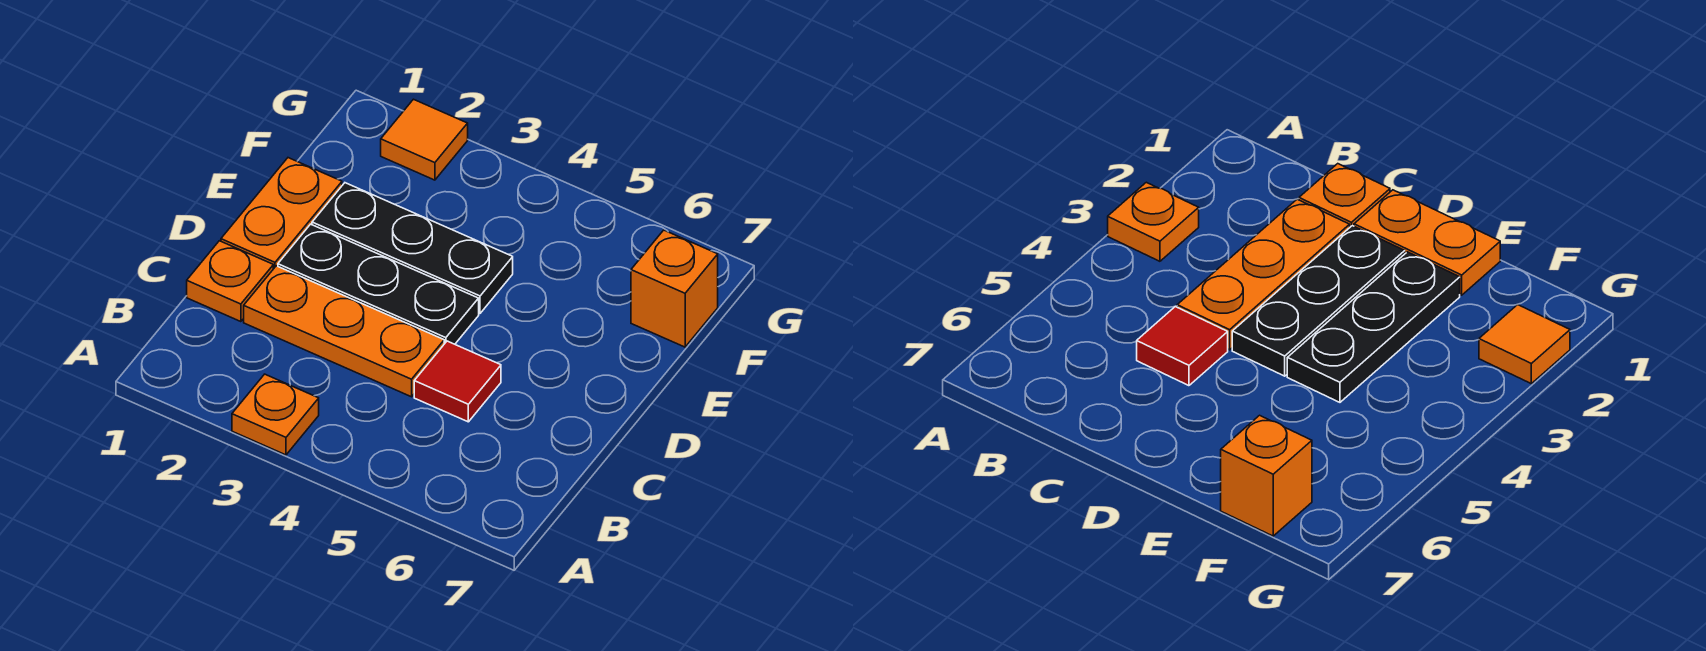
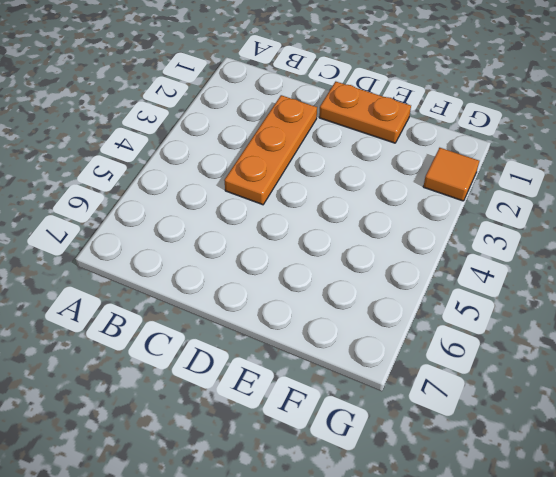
none -> orange plate A3 level 1
none -> orange plate C1 level 1

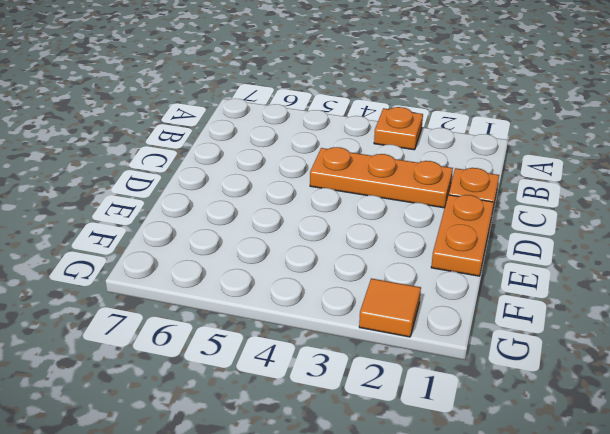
none -> red tile C5 level 1
none -> black plate D2:D4 level 1

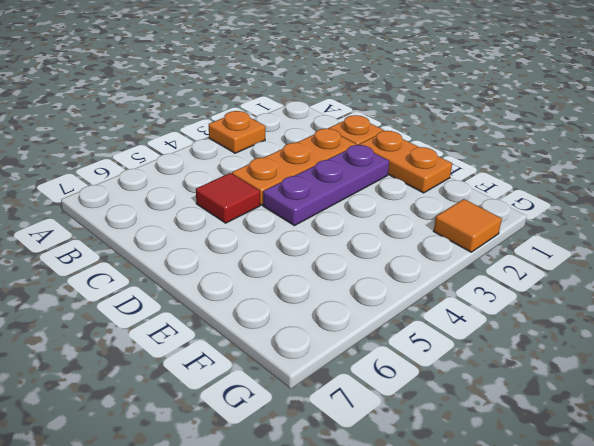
purple plate D2:D4 level 1 -> black plate D2:D4 level 1
none -> black plate E2:E4 level 1
none -> orange brick F7 level 1

